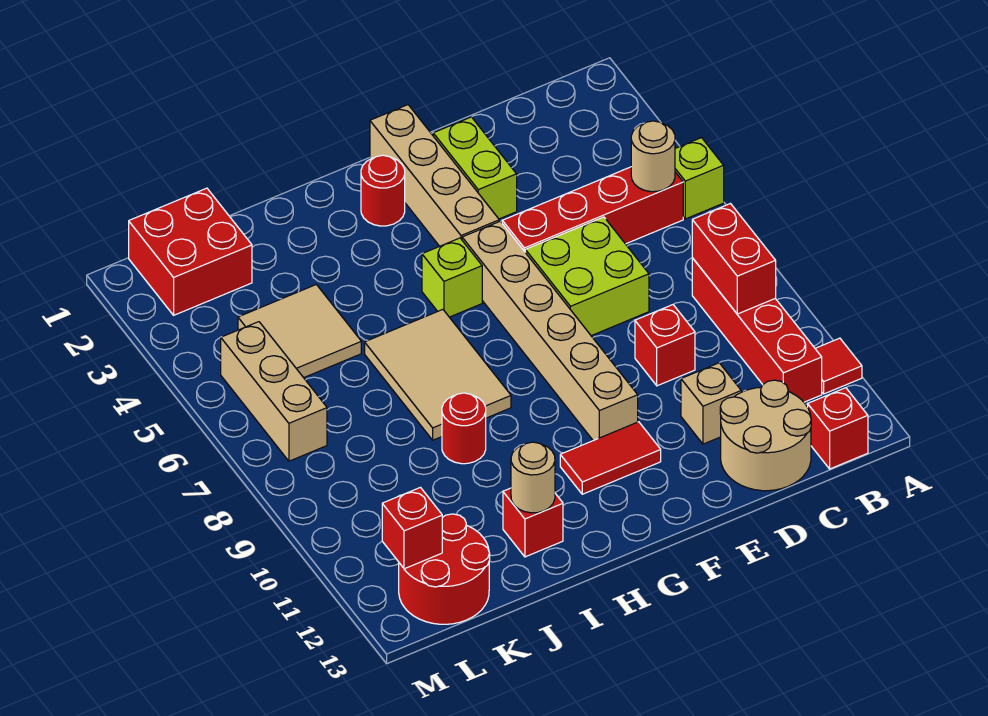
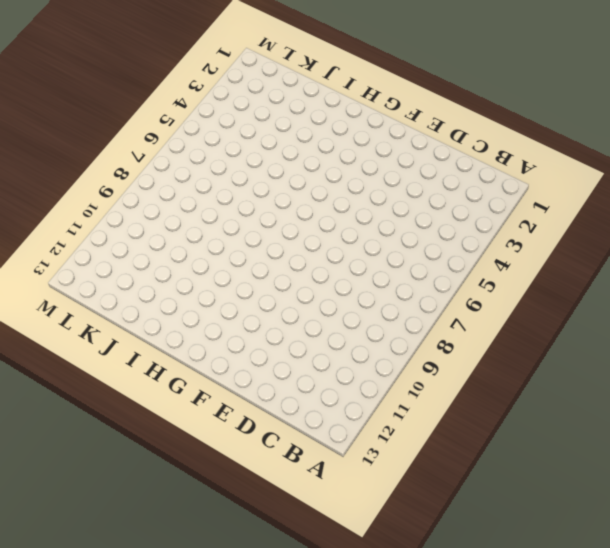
none -> lime brick A5 level 1
none -> red tile A11 level 1
none -> red brick B5:E5 level 1

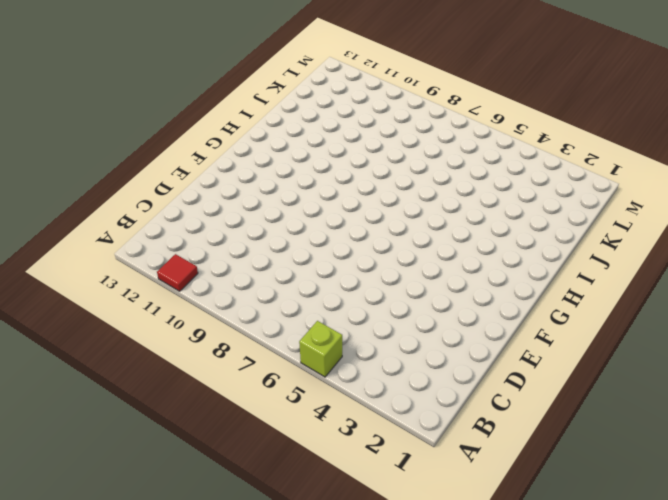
none -> red brick B5:E5 level 1
none -> red brick B8:B11 level 1
none -> red brick B13 level 1

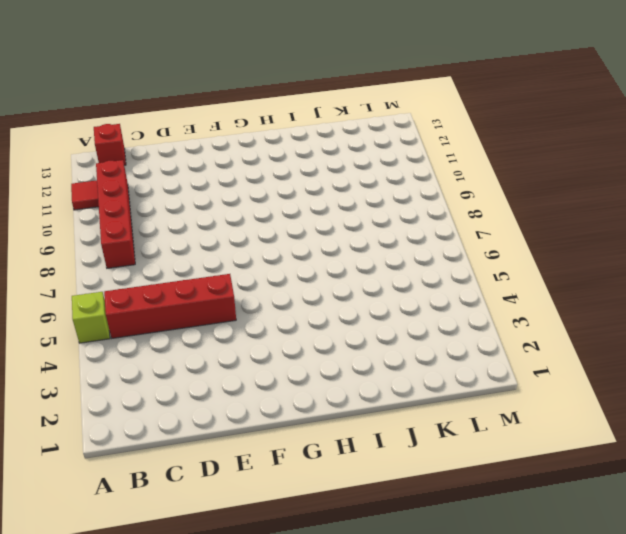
none -> tan round brick C12:D13 level 1
none -> lime brick D6:E7 level 1
none -> red brick D9 level 1

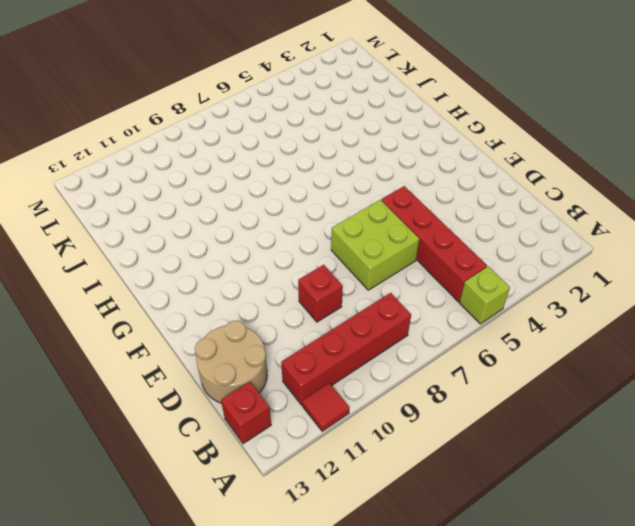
none -> tan brick D11 level 1
none -> lime brick E2:E3 level 1
none -> tan brick F1:F4 level 1

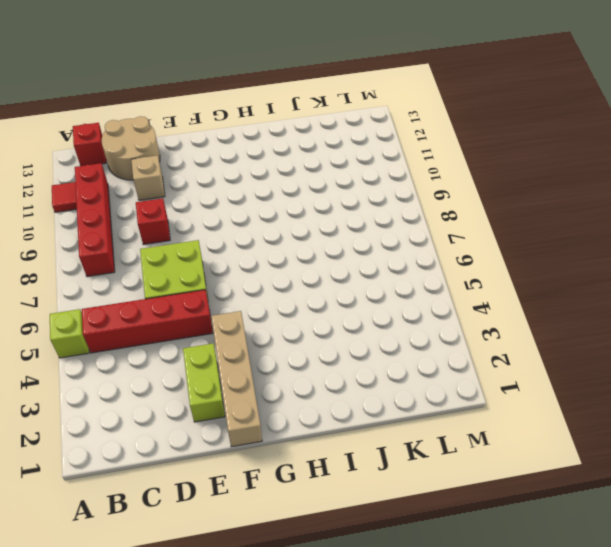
none -> tan brick F5:F10 level 1
none -> red tile F11:G11 level 1
none -> red round brick G2 level 1

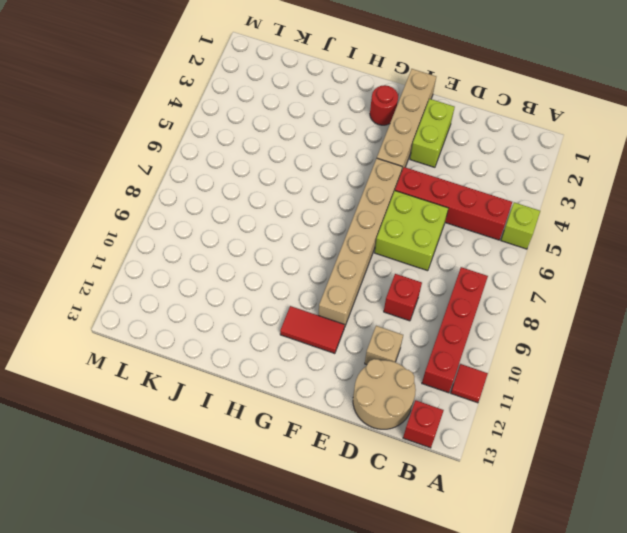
none -> lime brick G5 level 1
none -> tan tile H6:I8 level 1
none -> red round brick I9 level 1

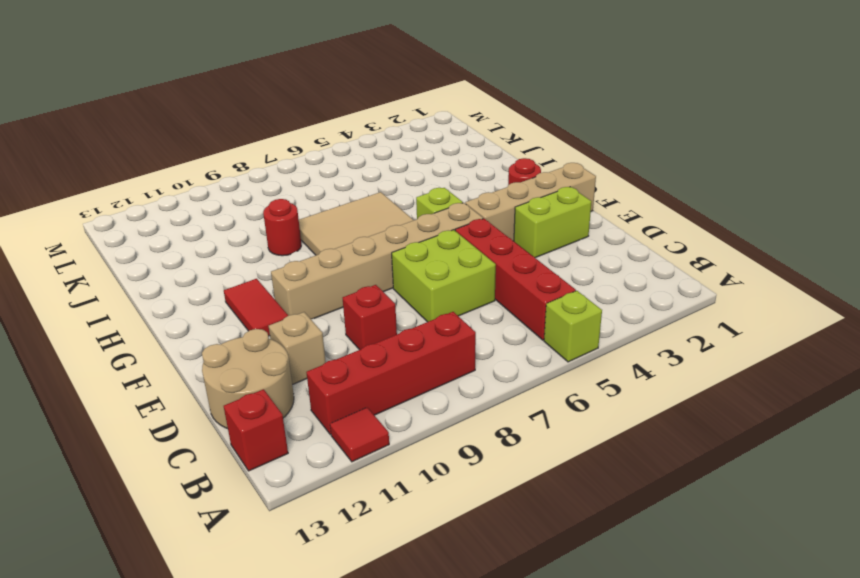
none -> red brick I12 level 1
none -> tan tile J4:K5 level 1
none -> red brick K1:L2 level 1

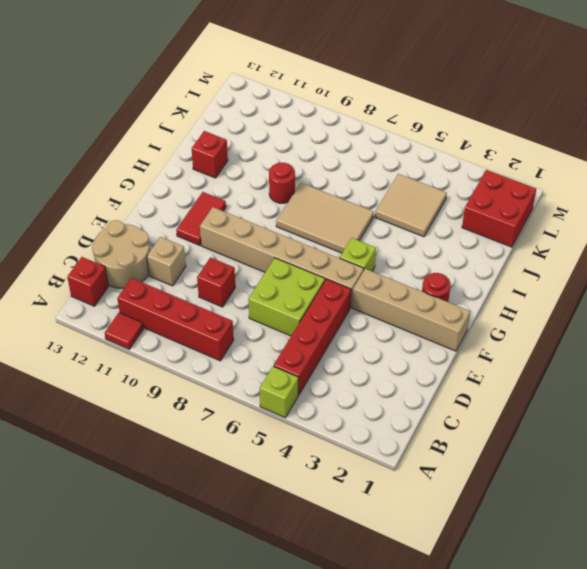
none -> lime brick E2:E3 level 1
none -> red round brick K12:L13 level 1
none -> tan brick L5:L7 level 1

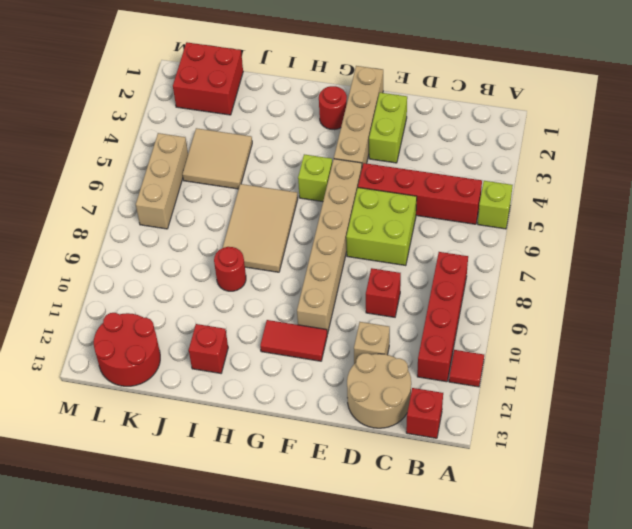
none -> tan round brick B5 level 2
none -> red brick B8:B9 level 2
none -> tan round brick I12 level 2

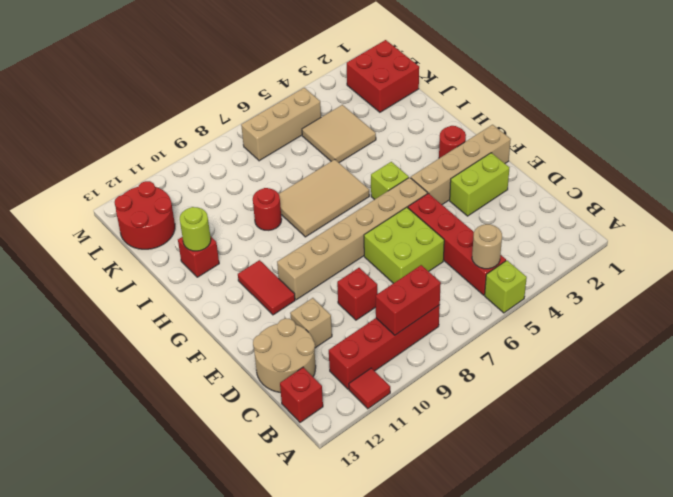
lime round brick I12 level 2 -> tan round brick I12 level 2
none -> red brick L12 level 2

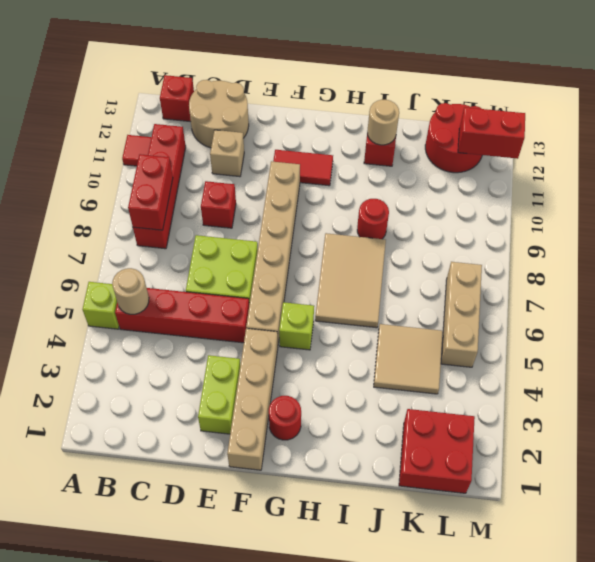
red brick L12:M12 level 2 -> red brick L12 level 2

